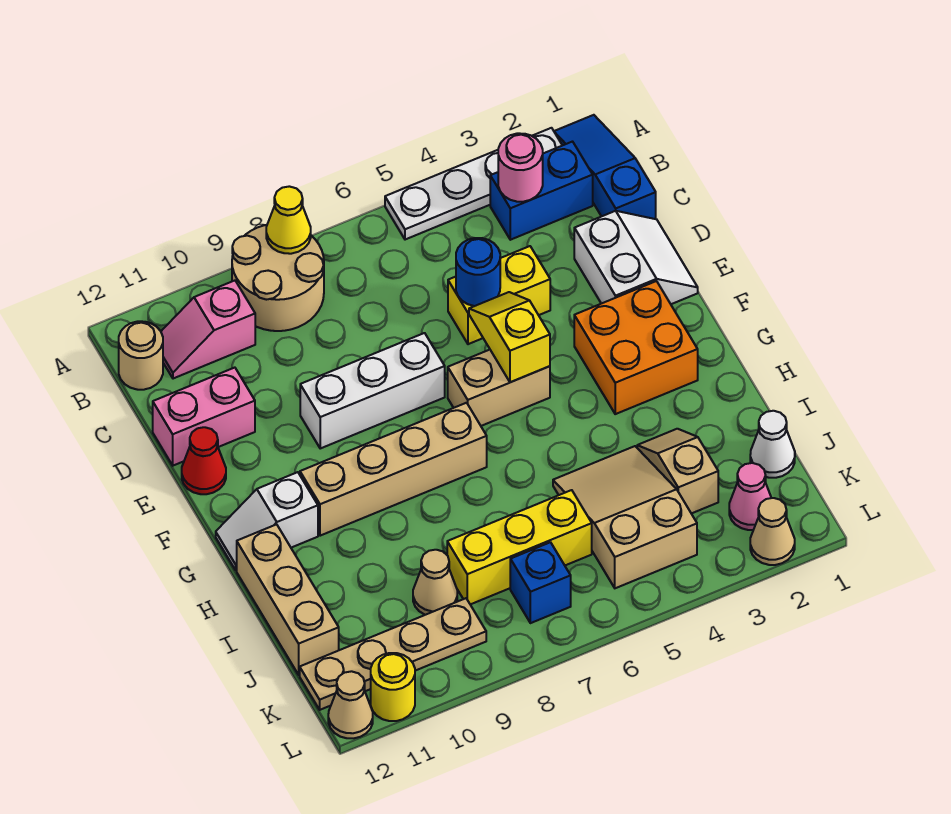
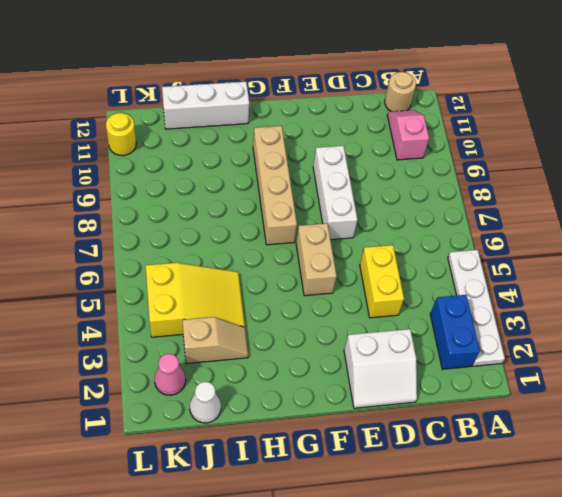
white brick H12:J12 level 1 -> tan brick H12:J12 level 1
yellow slope I4:K5 level 1 top K -> tan slope I4:K5 level 1 top K
none -> blue slope A1:C1 level 1 top C
none -> tan round brick A8:B9 level 1
none -> pink brick D11:D12 level 1
none -> red cone E12 level 1

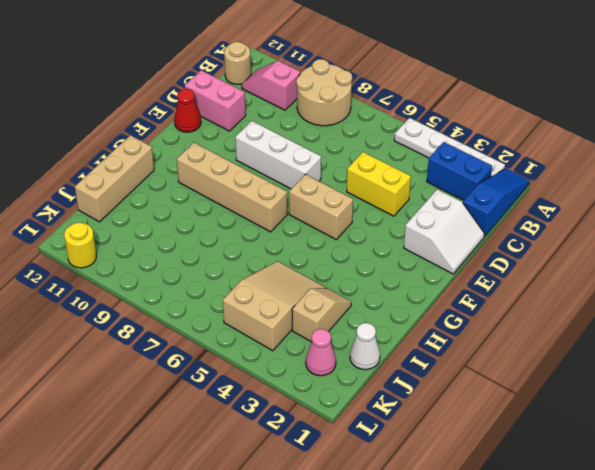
none -> orange brick F2:G3 level 1
none -> white slope G11:G12 level 1 top 11
none -> yellow brick J6:J8 level 1
none -> tan cone J9 level 1

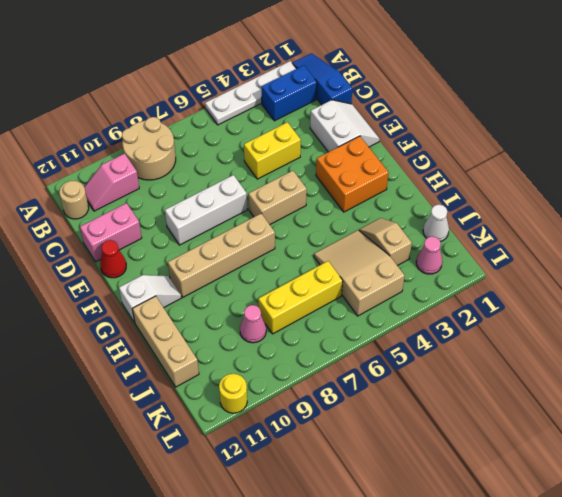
white slope G11:G12 level 1 top 12 -> white slope G11:G12 level 1 top 11
pink cone J9 level 1 -> tan cone J9 level 1
none -> blue brick K7 level 1
none -> tan plate K9:K12 level 1
none -> tan cone L2 level 1
none -> tan cone L12 level 1

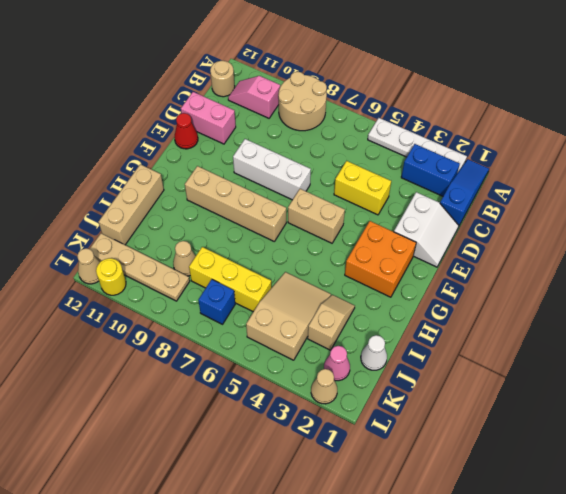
none -> white slope G11:G12 level 1 top 11
none -> yellow cone A8 level 2
none -> pink round brick B3 level 2
none -> blue round brick D5 level 2

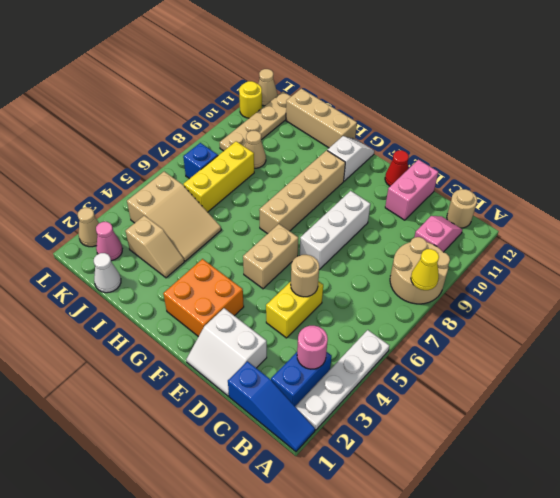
tan round brick D5 level 2 -> blue round brick D5 level 2
none -> yellow slope E5:F5 level 2 top F

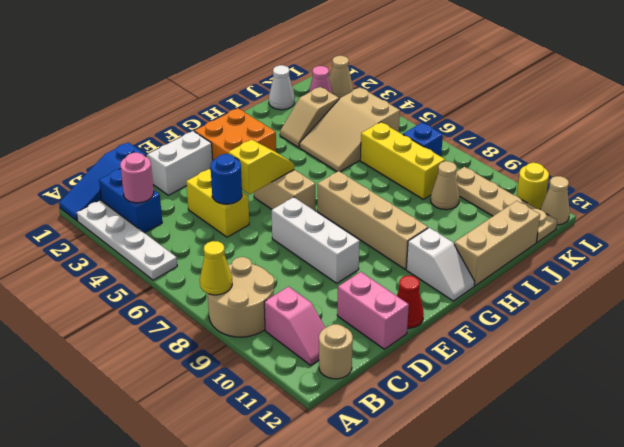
yellow slope E5:F5 level 2 top E -> yellow slope E5:F5 level 2 top F

